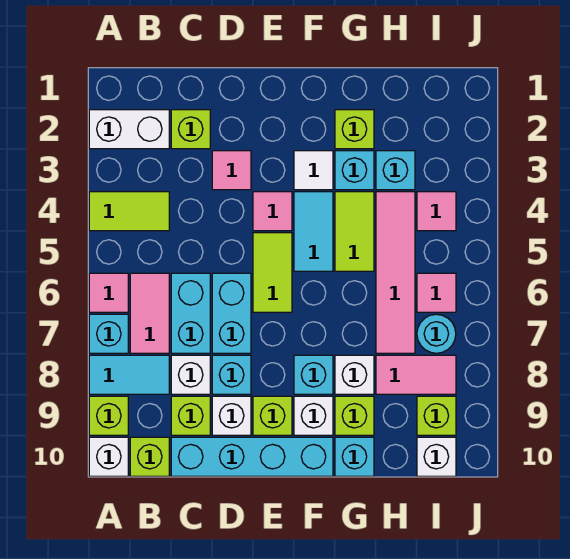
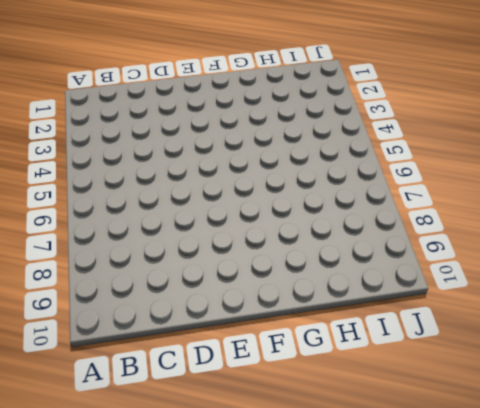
none -> white brick A2:B2 level 1
none -> lime tile A4:B4 level 1
none -> pink tile A6 level 1
none -> cyan brick A7 level 1

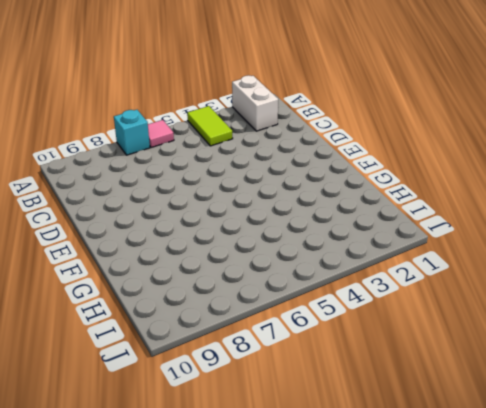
none -> cyan tile A8:B8 level 1
none -> lime brick A9 level 1
none -> white brick A10 level 1
none -> pink tile B6:B7 level 1

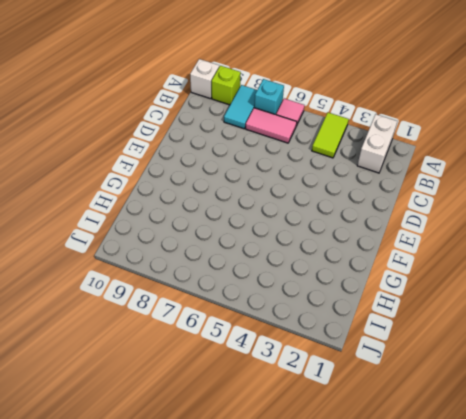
none -> lime brick B10 level 1
none -> lime brick C2 level 1
none -> cyan brick C6:C7 level 1
none -> white brick C8 level 1

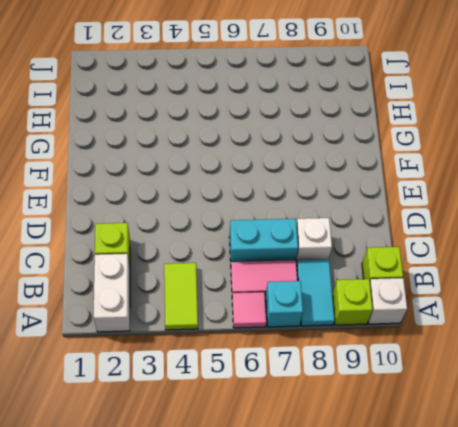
none -> lime brick C9 level 1
none -> cyan brick C10:F10 level 1
none -> pink tile D3 level 1
none -> cyan brick D6:D7 level 1

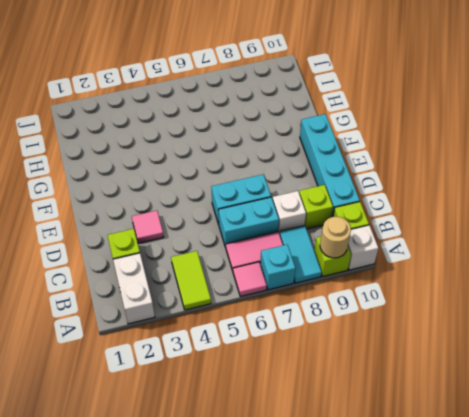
tan round brick A9 level 2 -> none
none -> cyan brick D8 level 1
none -> white brick D9 level 1
none -> pink tile E4 level 1
none -> lime tile E5:E6 level 1

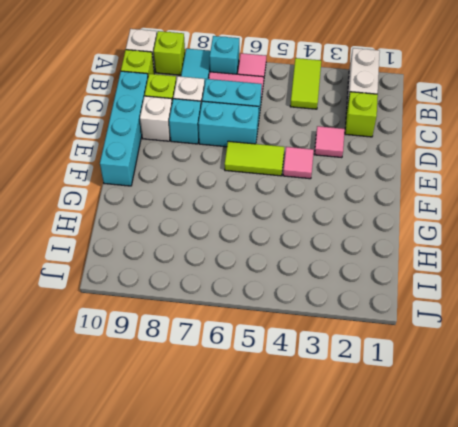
none -> lime brick E9 level 1
none -> white tile F3 level 1
none -> cyan tile F4:F5 level 1
none -> cyan brick F8 level 1

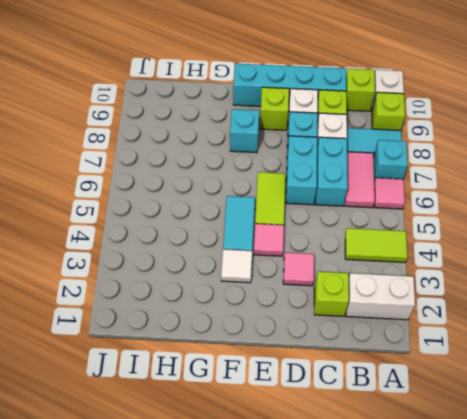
none -> white brick F9 level 1
none -> lime brick G2 level 1
none -> cyan brick G3 level 1
none -> lime tile G4:G5 level 1

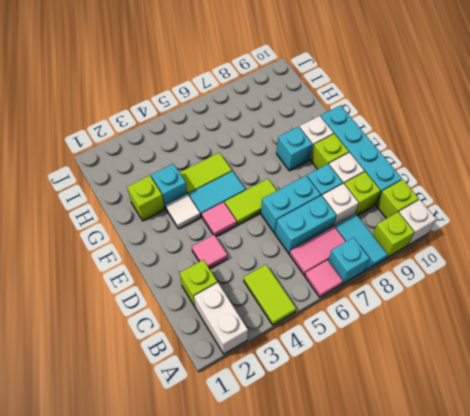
none -> white brick G8 level 1
none -> lime brick G9 level 1
none -> cyan brick G10 level 1
none -> cyan brick H3 level 1

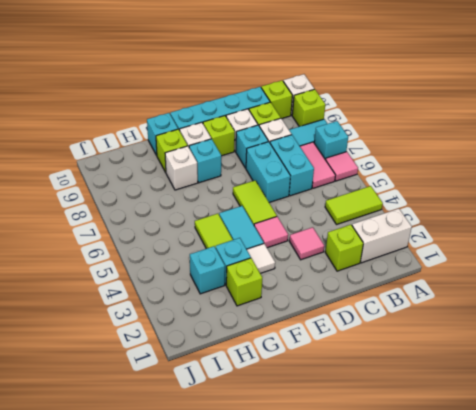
none -> pink tile H4:H7 level 1
none -> pink tile H8:I8 level 1
none -> pink tile I4 level 1
none -> pink tile I6 level 1

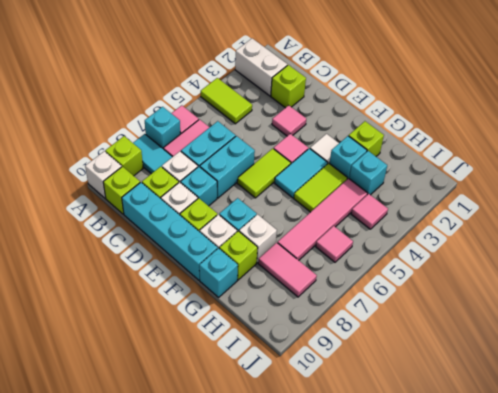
none -> cyan round brick I7 level 1
none -> lime brick I9 level 1
none -> white brick I10 level 1

